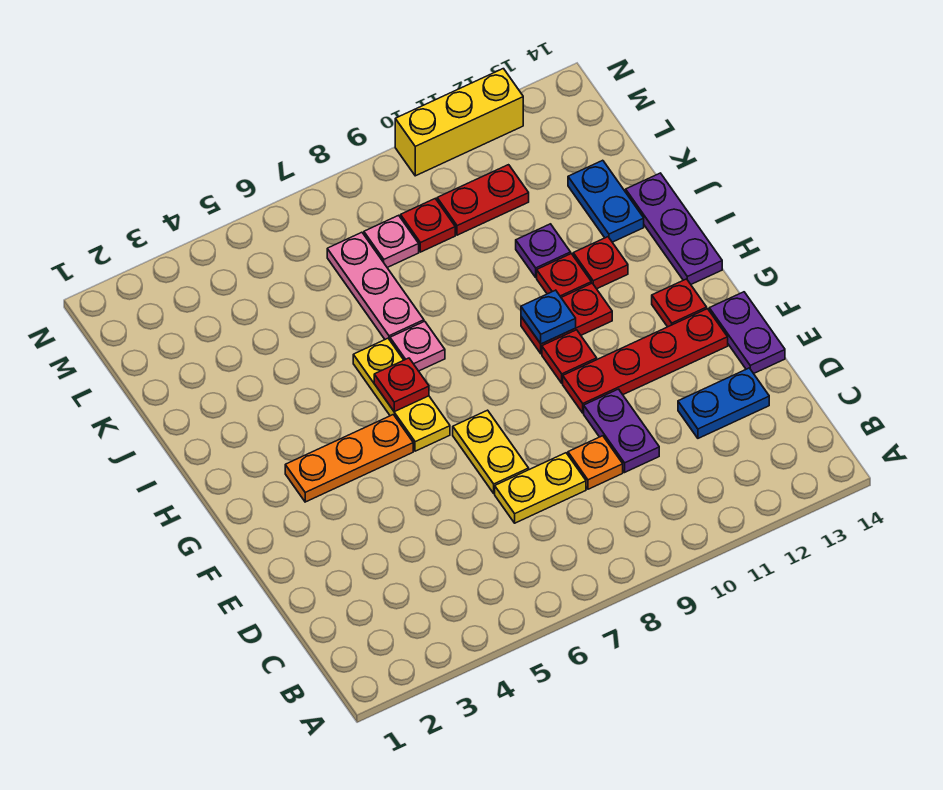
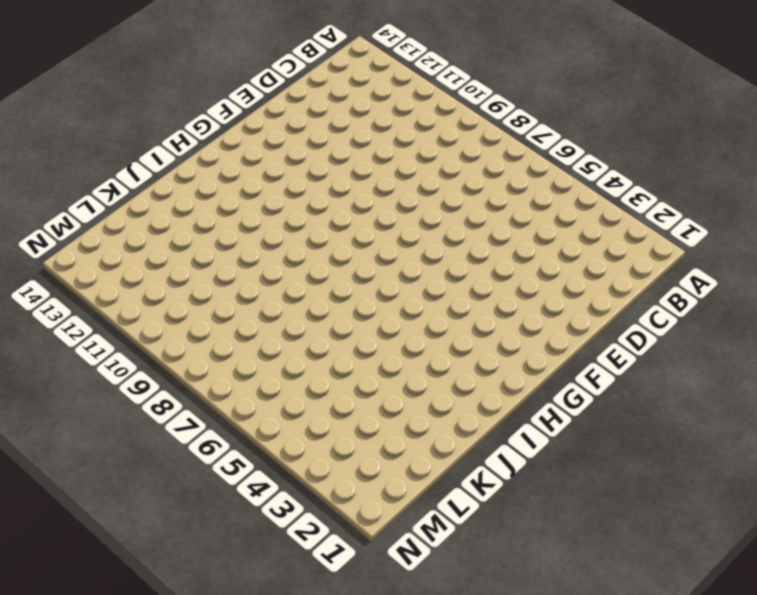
none -> yellow plate D7:D8 level 1
none -> orange plate D9 level 1
none -> purple plate D10:E10 level 1

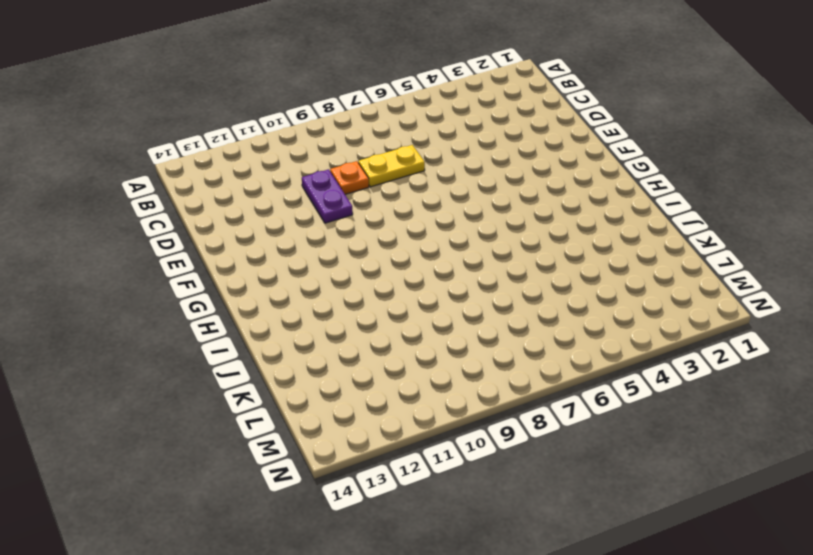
none -> blue plate D12:D13 level 1
none -> yellow plate E7:F7 level 1
none -> purple plate E14:F14 level 1

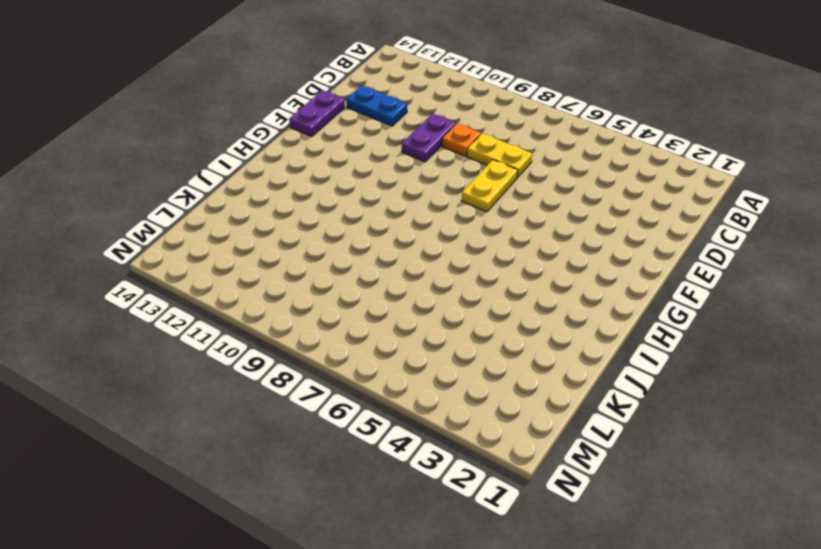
none -> red plate F10:F13 level 1
none -> orange plate G3:G5 level 1
none -> yellow plate G6:I6 level 1

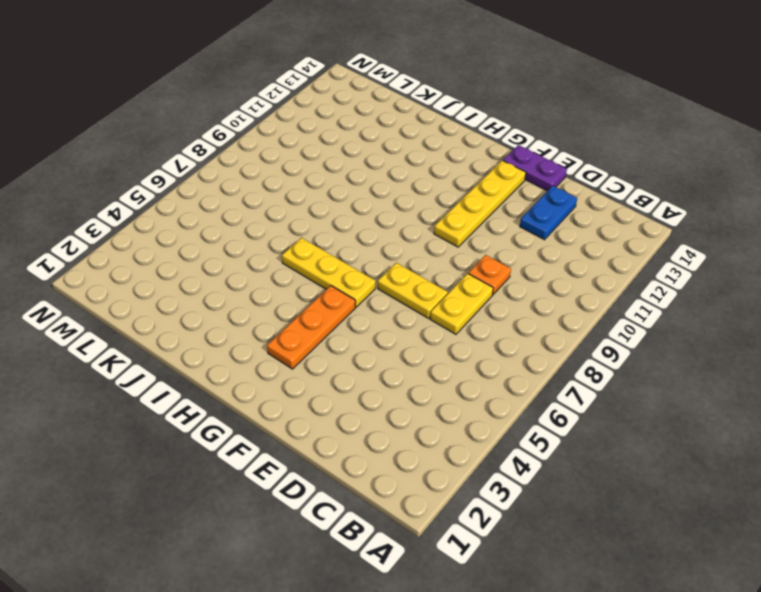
yellow plate F10:F13 level 1 -> red plate F10:F13 level 1
none -> purple plate D10:E10 level 1
none -> red plate G10 level 1
none -> red plate G13 level 1

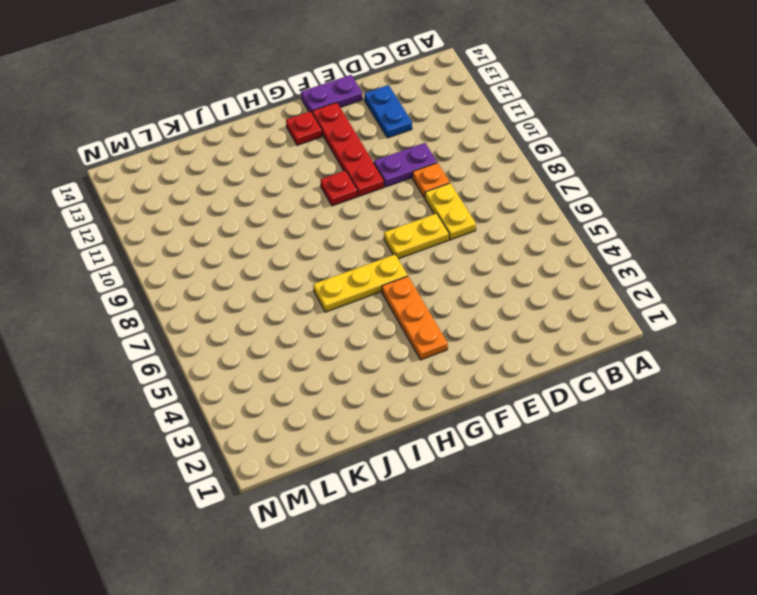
none -> red plate H10:H11 level 1
none -> purple plate H14:J14 level 1
none -> pink plate I7 level 1

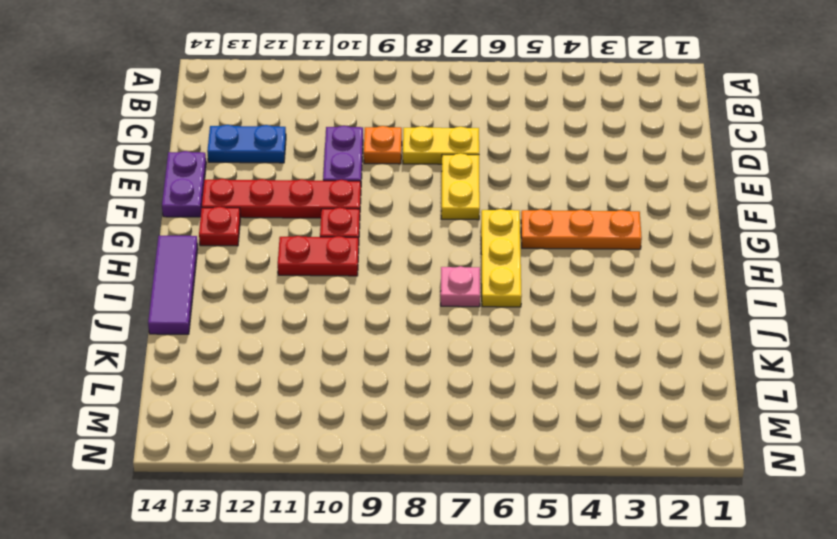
purple tile H14:J14 level 1 -> purple plate H14:J14 level 1
none -> red plate I11 level 1
none -> red plate I12 level 1
none -> pink plate J7:L7 level 1

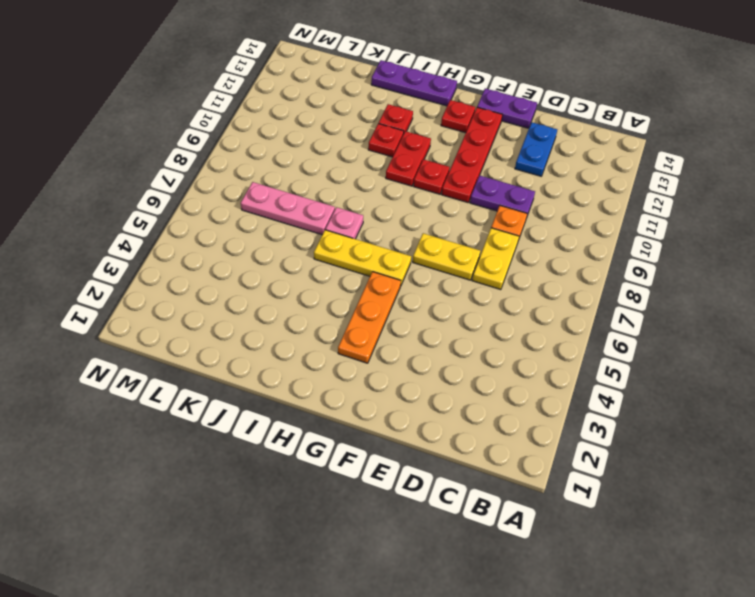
none -> purple plate J11 level 1
none -> blue plate J13:K13 level 1
none -> pink plate L8 level 1

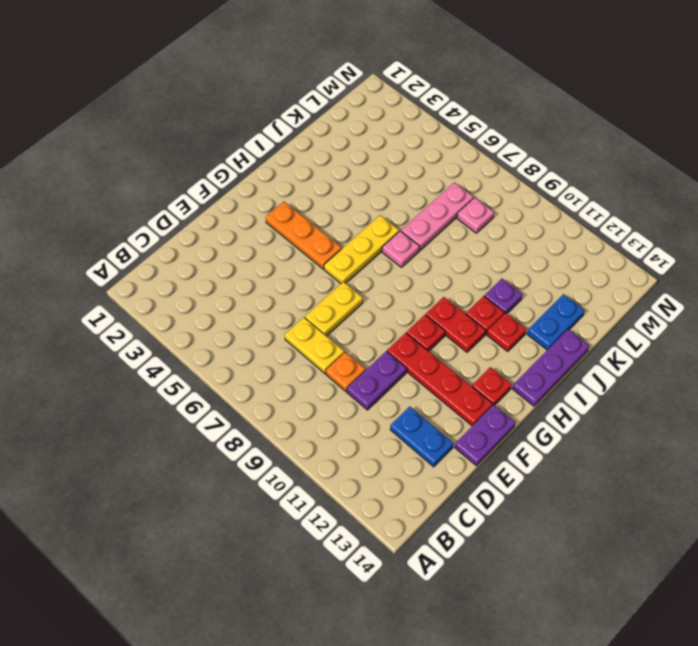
none -> red plate L9 level 1
none -> red plate L10:L11 level 1
none -> yellow brick N10:N12 level 1

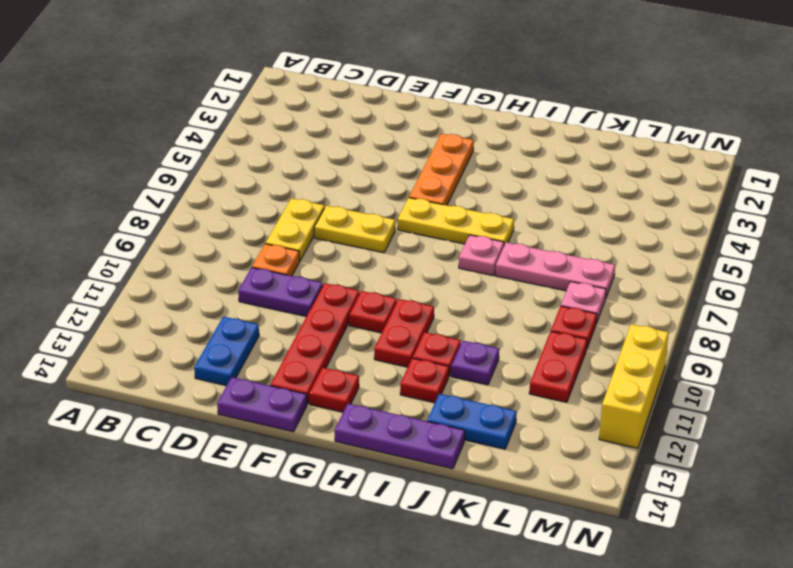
none -> red plate H6 level 2
none -> blue plate H10 level 2

